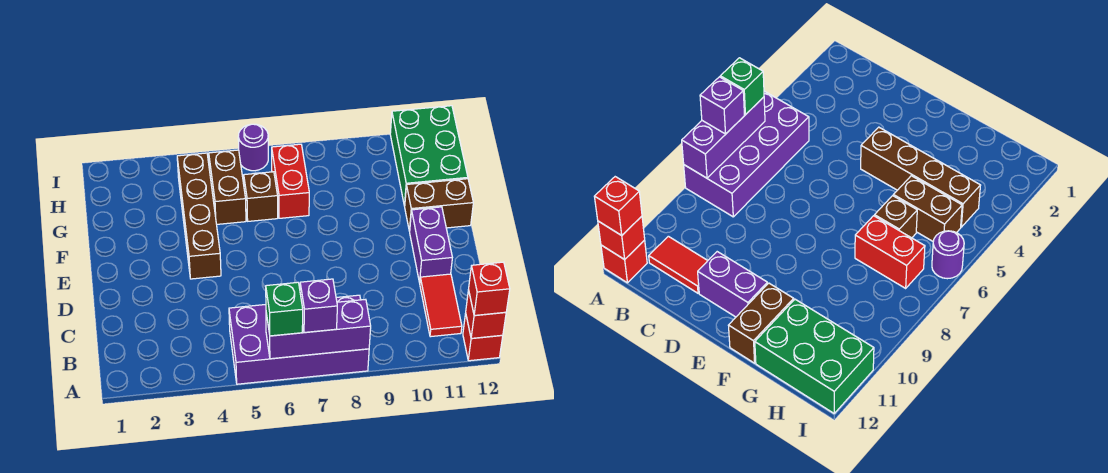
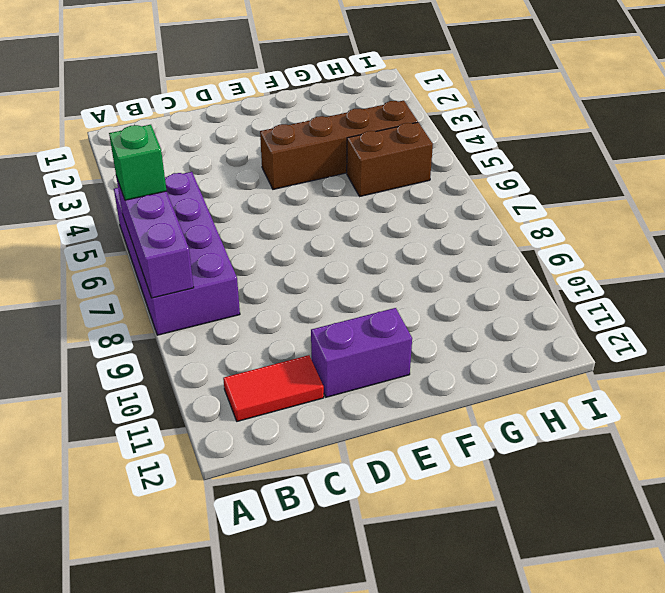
none -> red brick A12 level 1
none -> brown brick F11:F12 level 1
none -> brown brick G6 level 1

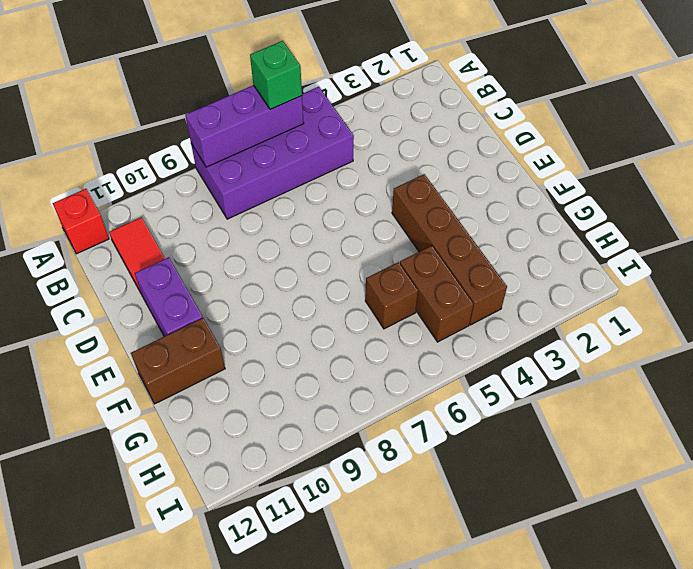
none -> red brick G7:H7 level 1
none -> green brick G11:I12 level 1
none -> purple round brick I6 level 1

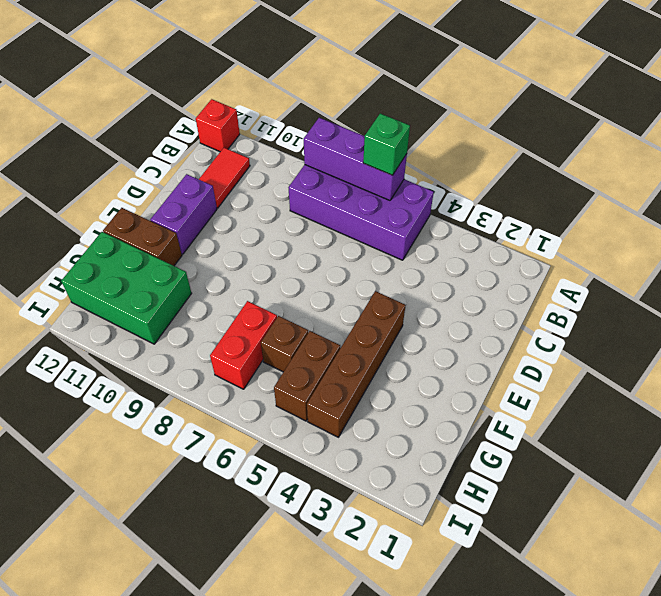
green brick G10:H12 level 1 -> green brick G11:I12 level 1
none -> purple round brick I6 level 1
none -> red brick A12 level 2
none -> purple brick A7 level 3

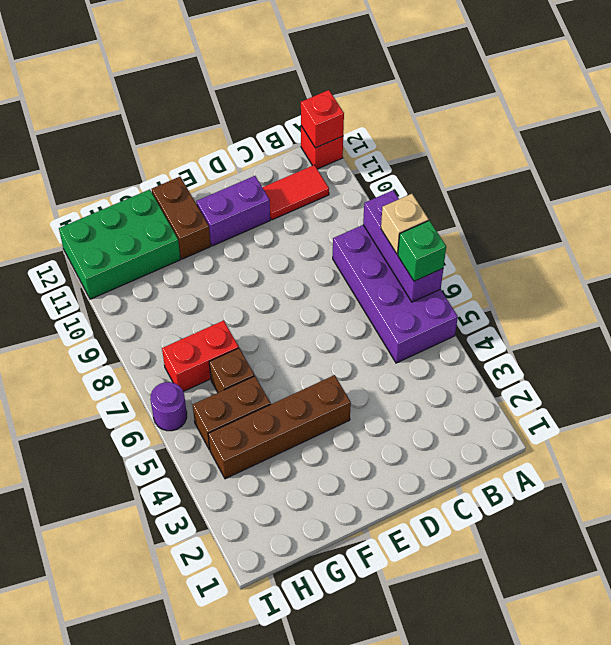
tan brick A7 level 3 -> purple brick A7 level 3
none -> red brick A12 level 3

